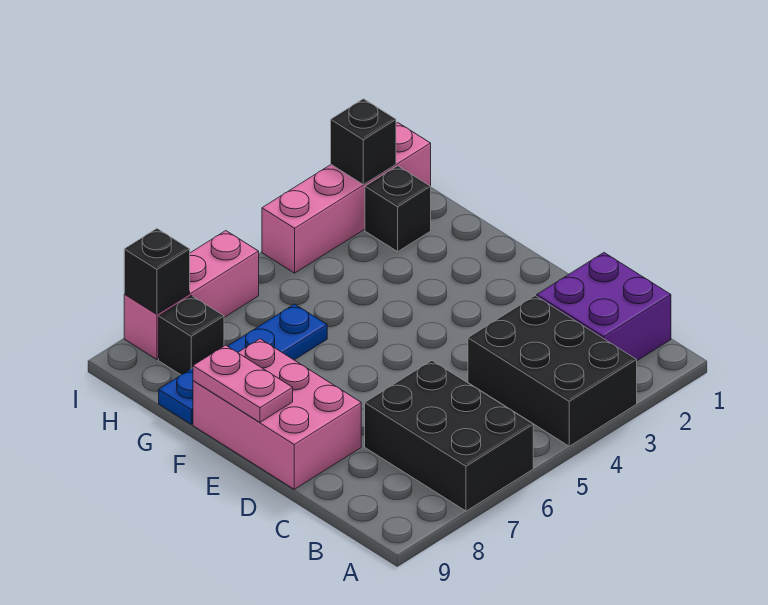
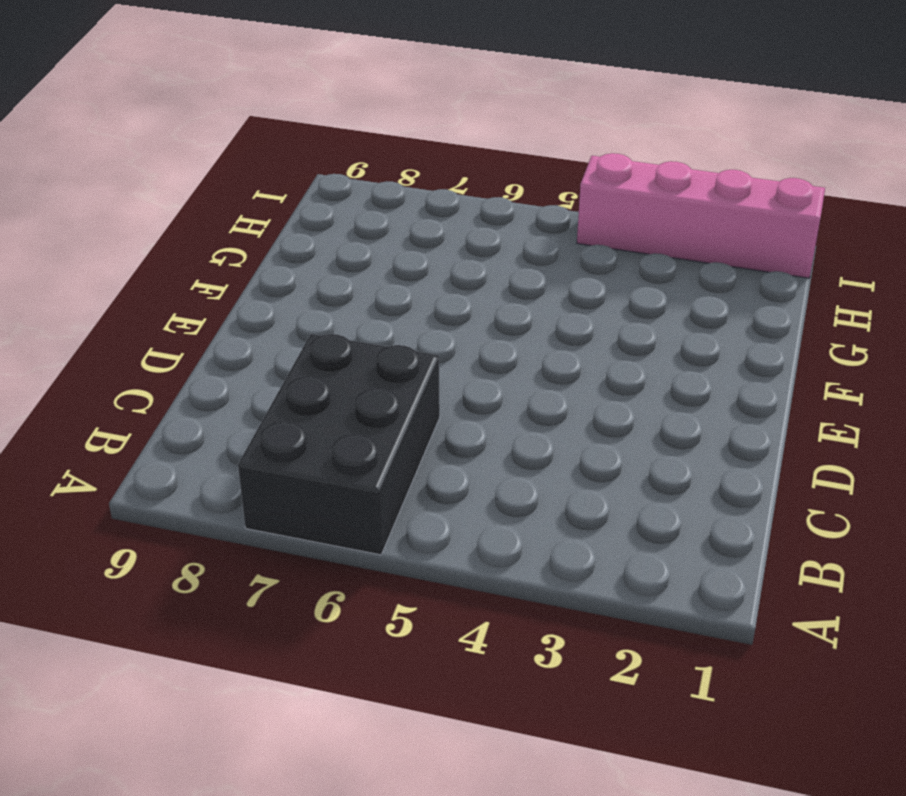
none -> black brick A3:C4 level 1
none -> purple brick B1:C2 level 1
none -> pink brick D8:F9 level 1

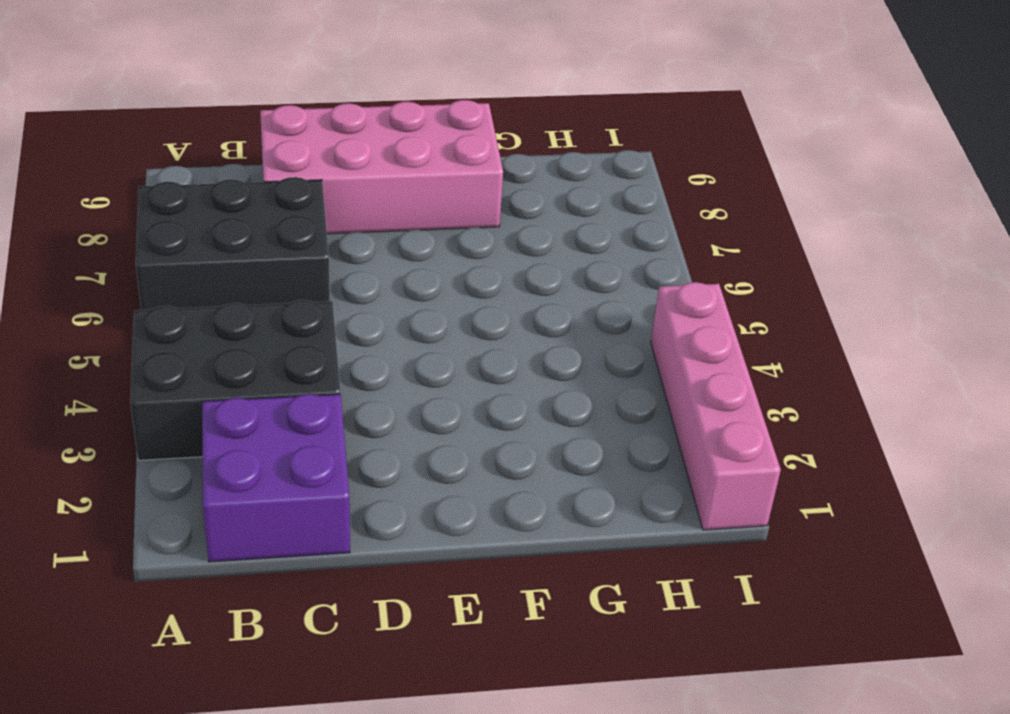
pink brick C8:F9 level 1 -> pink brick D8:F9 level 1
none -> blue plate G6:G9 level 1
none -> black brick H2 level 1
none -> black brick H8 level 1

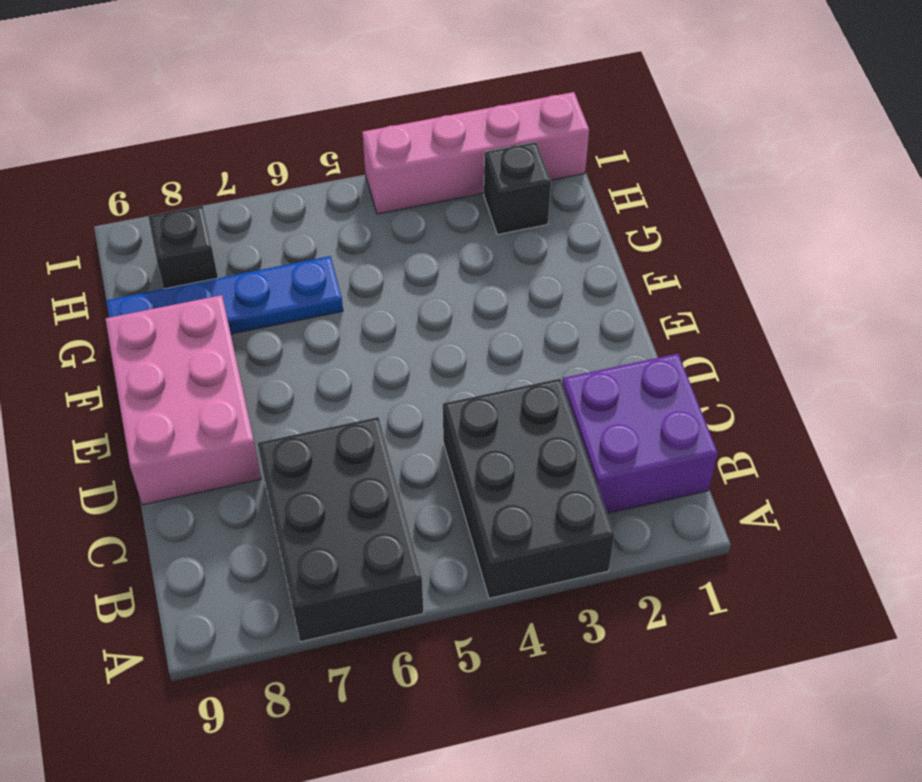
none -> pink brick I6:I8 level 1
none -> pink plate E9:F9 level 2
none -> black brick I2 level 2

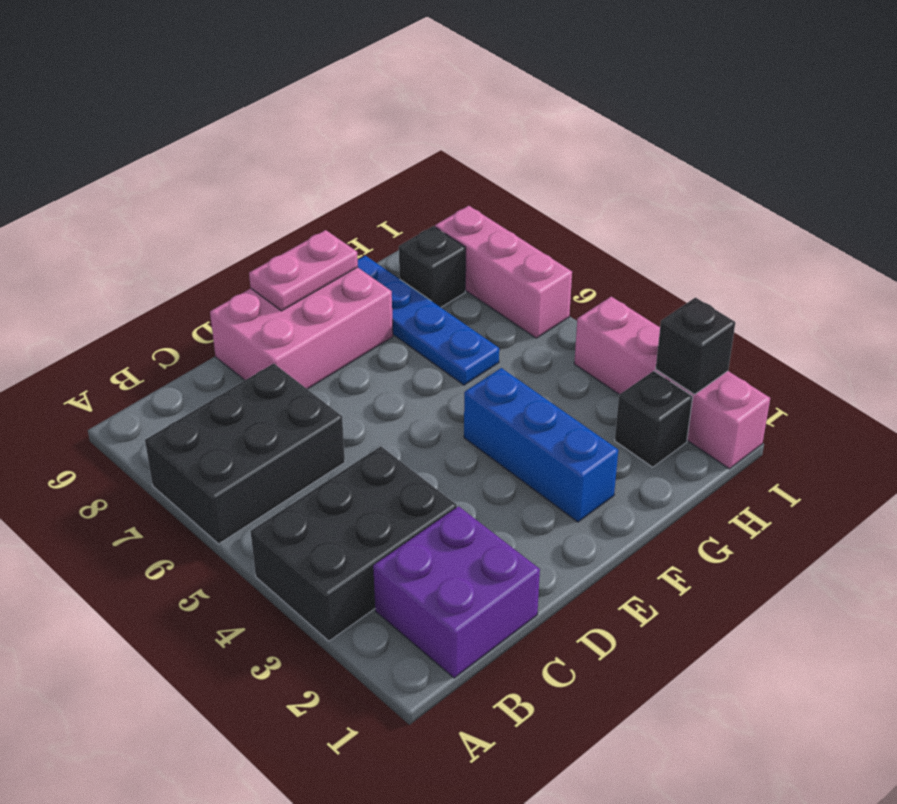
blue brick F2:F4 level 1 -> none
none -> black brick I8 level 2

